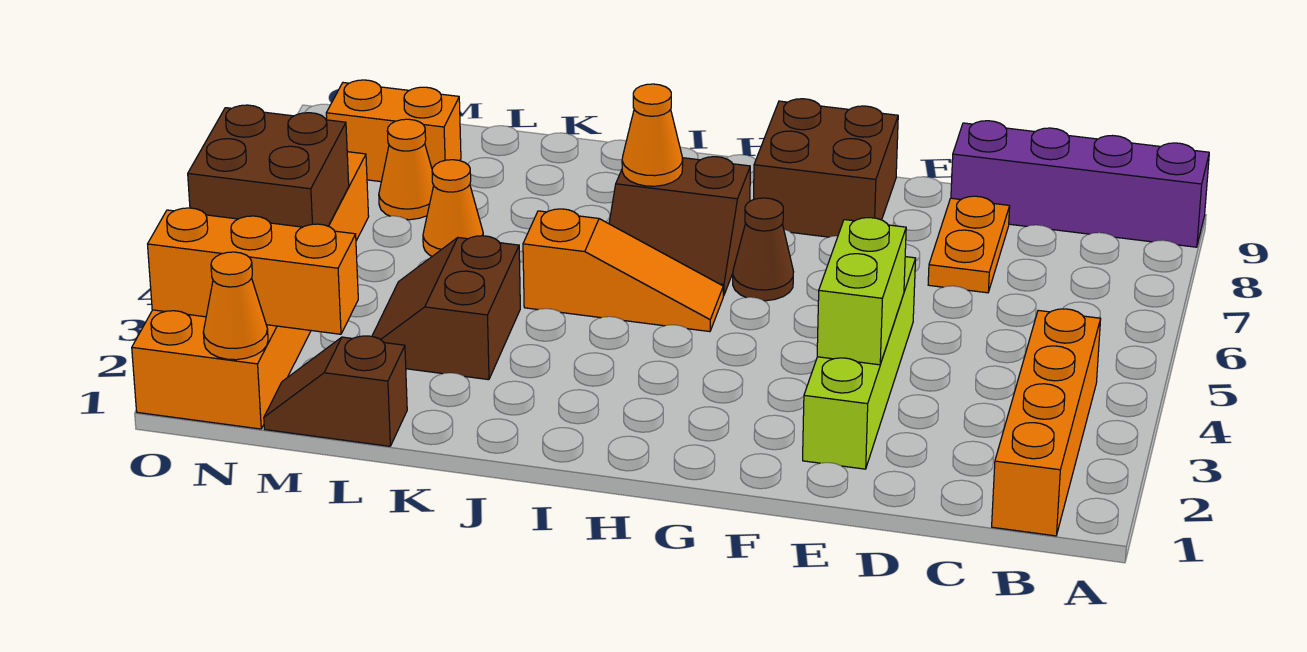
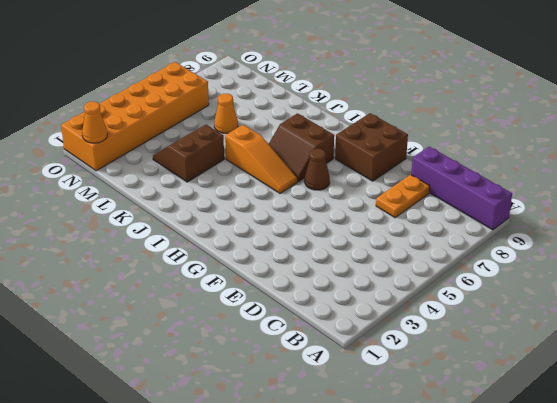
none -> orange brick B1:B4 level 1
none -> lime brick E2:E5 level 1
none -> brown slope L1:M1 level 1 top L

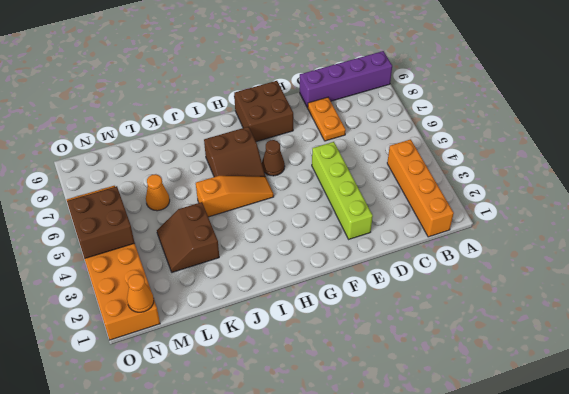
none -> brown slope L1:M1 level 1 top L
none -> orange cone M7 level 1
none -> orange brick M8:N8 level 1

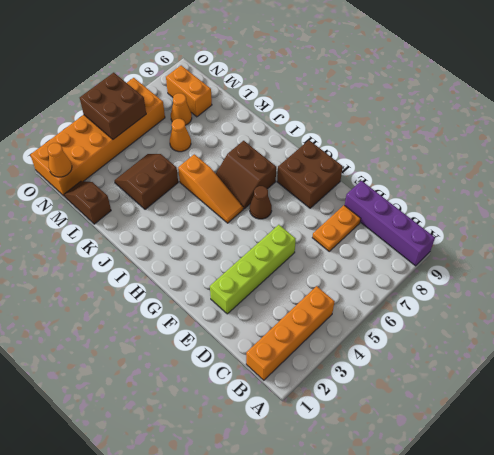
none -> lime brick E3:E4 level 2
none -> orange cone I7 level 2
none -> orange brick M2:O2 level 2

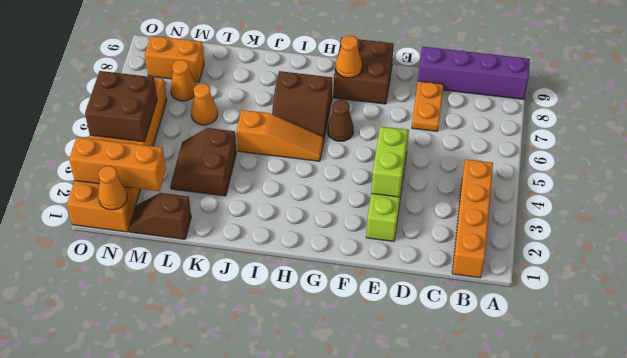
orange cone G8 level 2 -> orange cone I7 level 2

